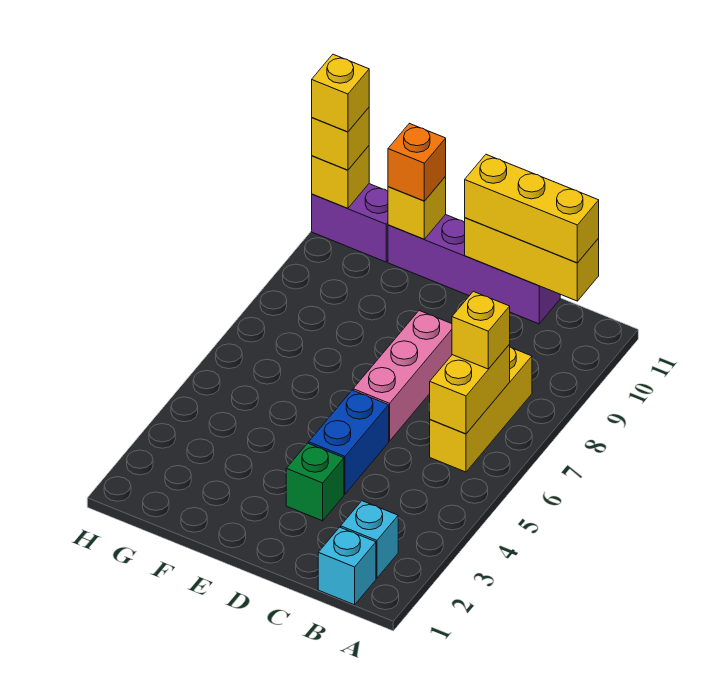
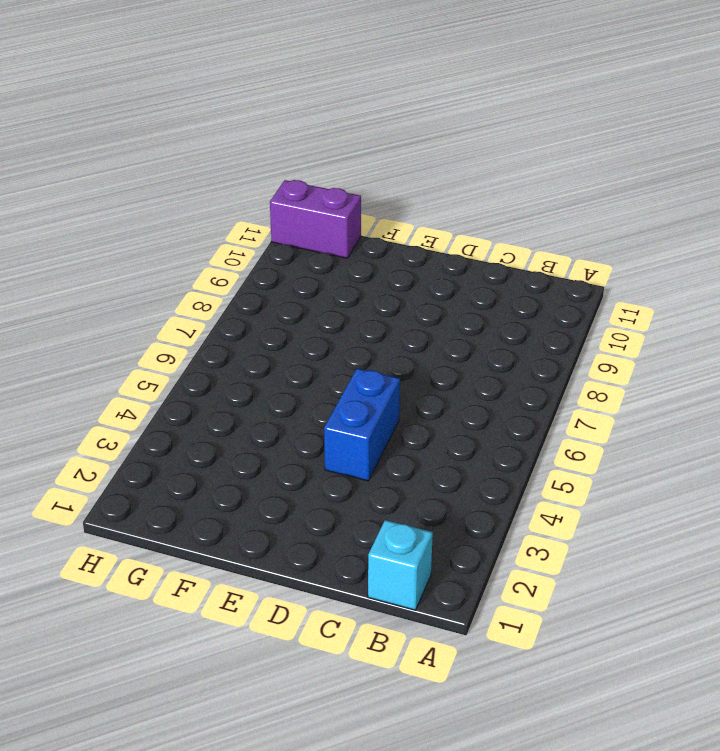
none -> cyan brick B2 level 1
none -> yellow brick B6:B8 level 1
none -> purple brick C11:F11 level 1

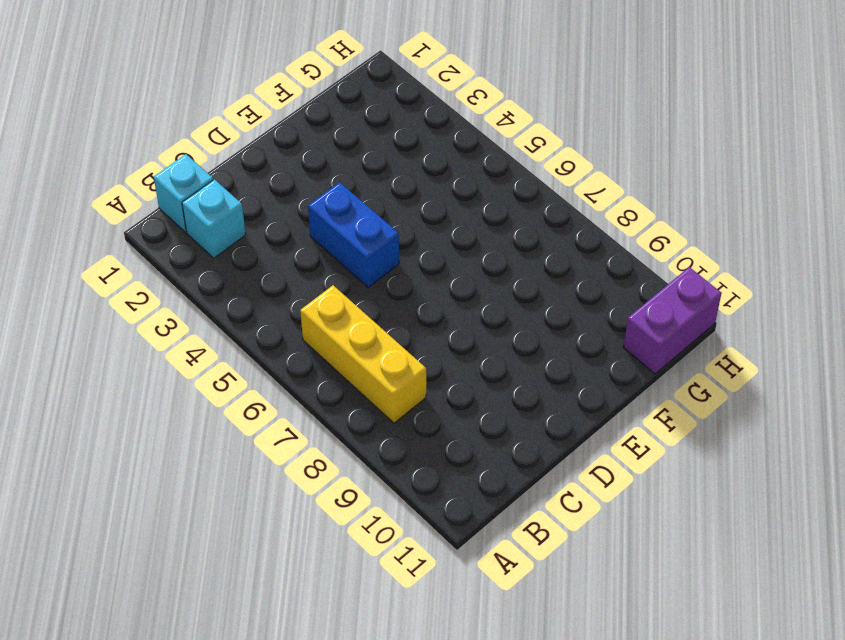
none -> purple brick C11:F11 level 1
none -> green brick D3 level 1
none -> pink brick D6:D8 level 1

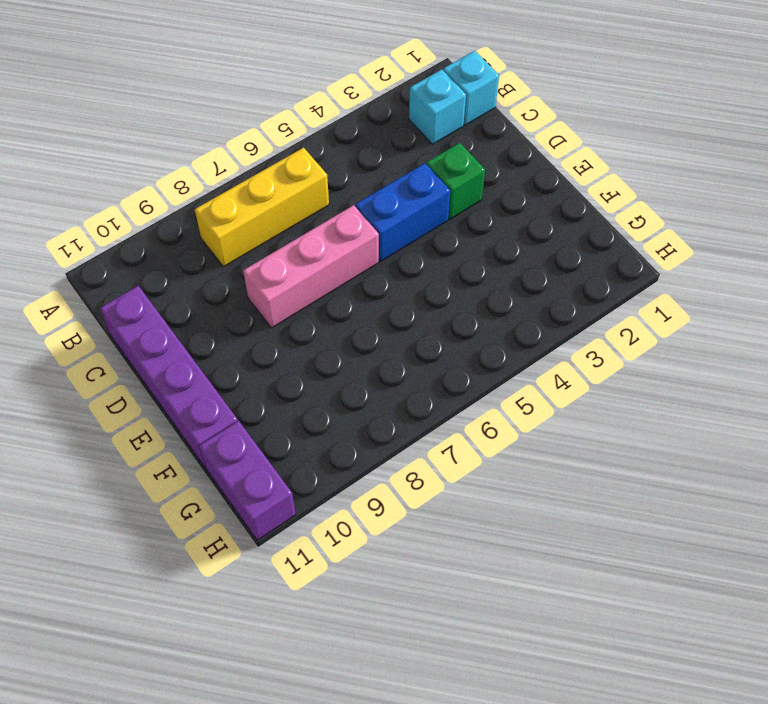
none -> yellow brick B6:B7 level 2
none -> yellow brick B11:D11 level 2
none -> yellow brick F11 level 2

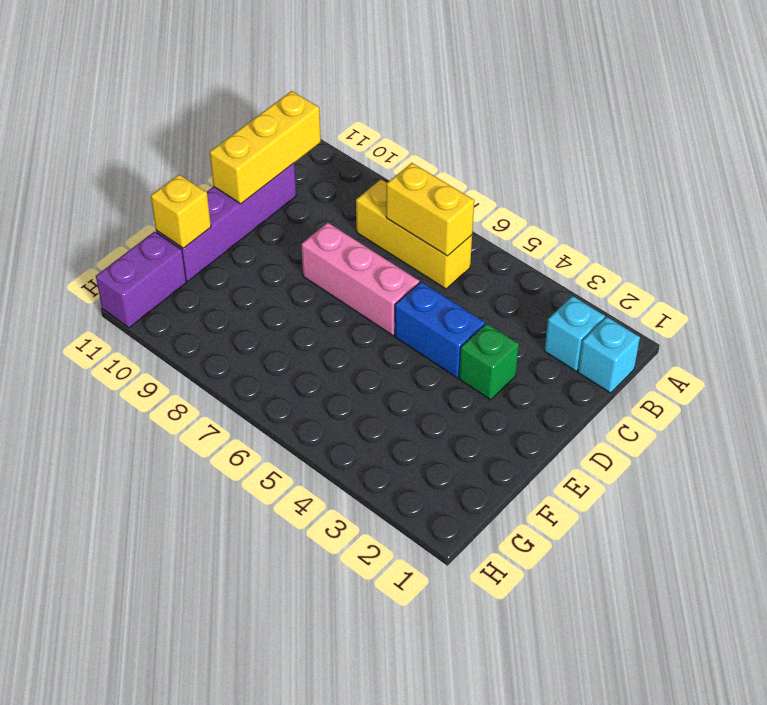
none -> yellow brick H11 level 2
none -> yellow brick B7 level 3
none -> yellow brick B11:D11 level 3

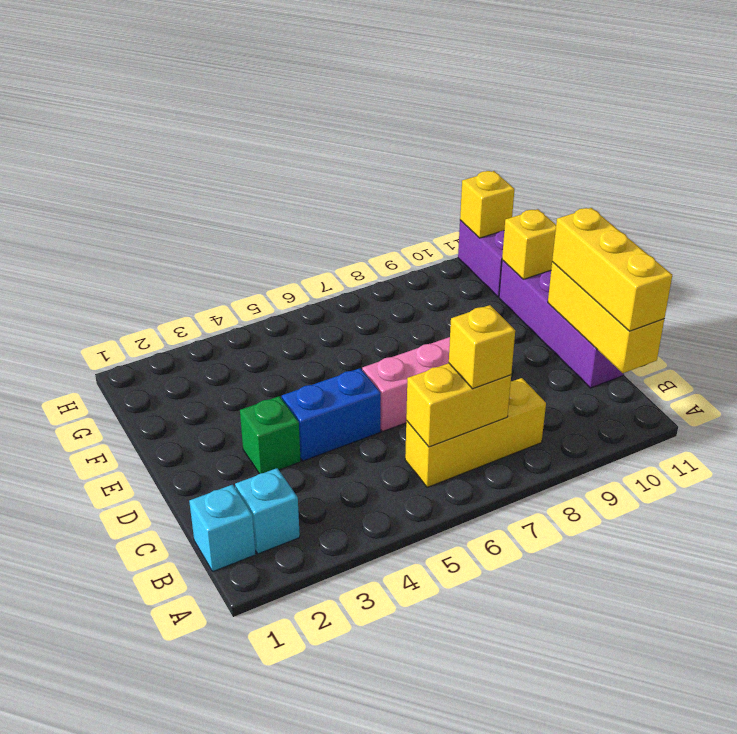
none -> orange brick F11 level 3
none -> yellow brick H11 level 3
none -> yellow brick H11 level 4

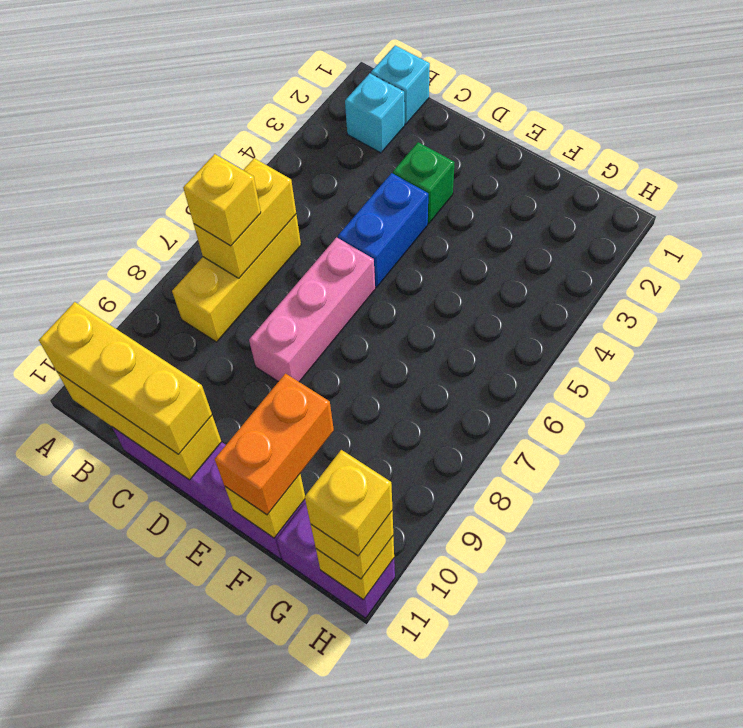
orange brick F10:F11 level 3 -> orange brick F11 level 3

